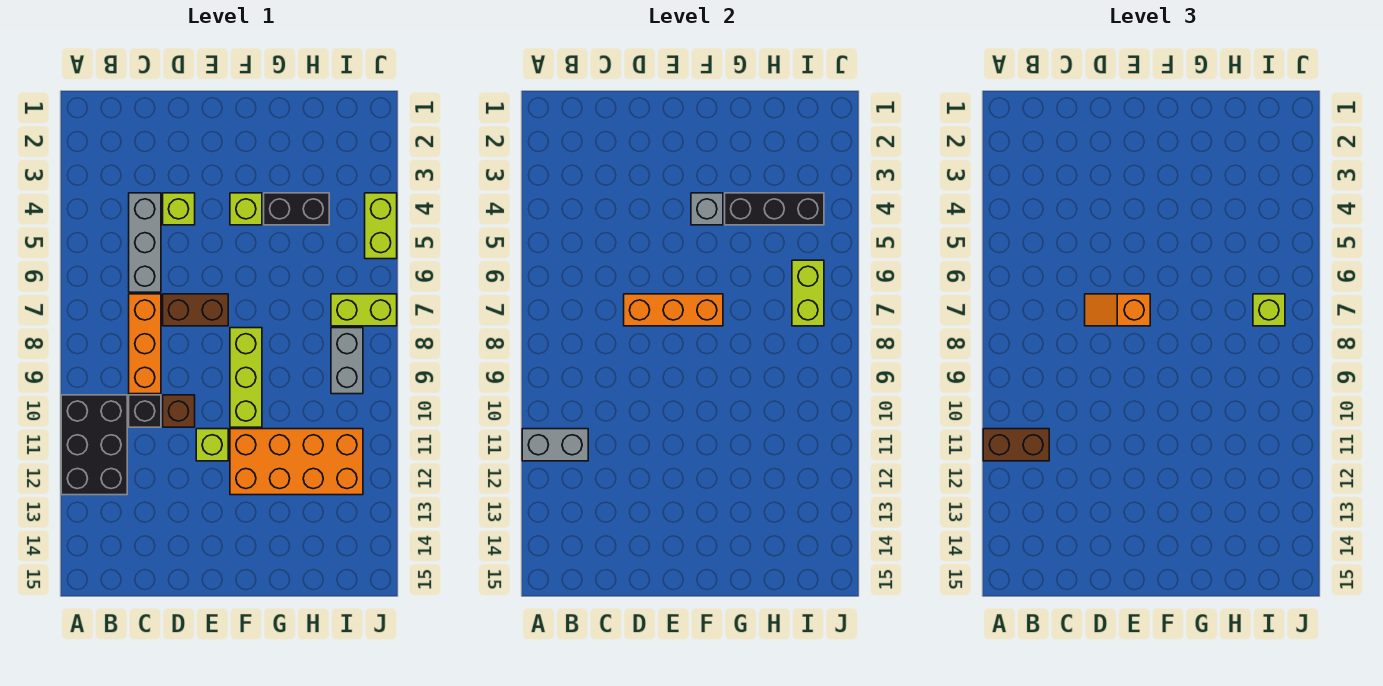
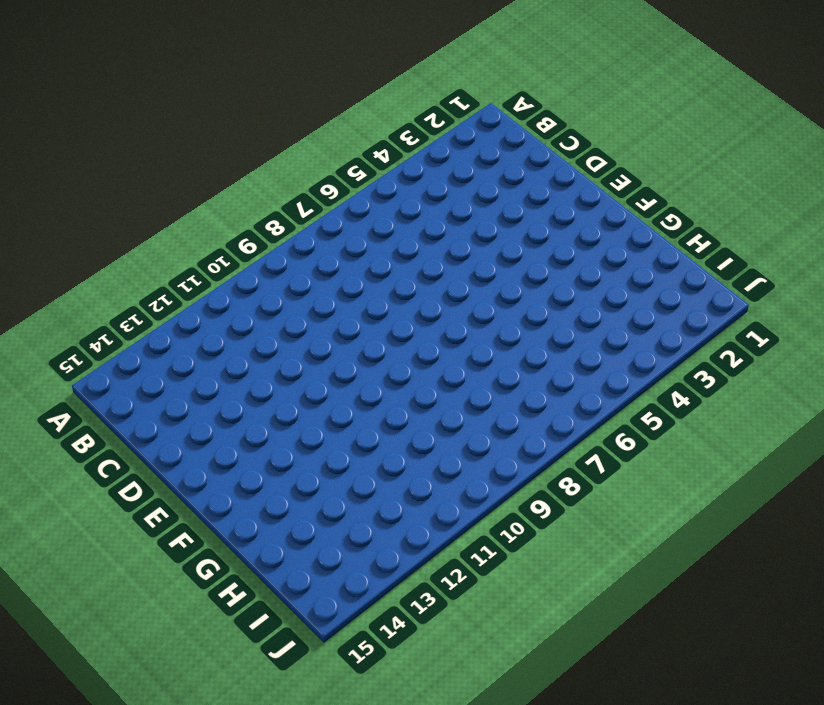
none -> black brick A10:B12 level 1
none -> grey brick C4:C6 level 1
none -> orange brick C7:C9 level 1

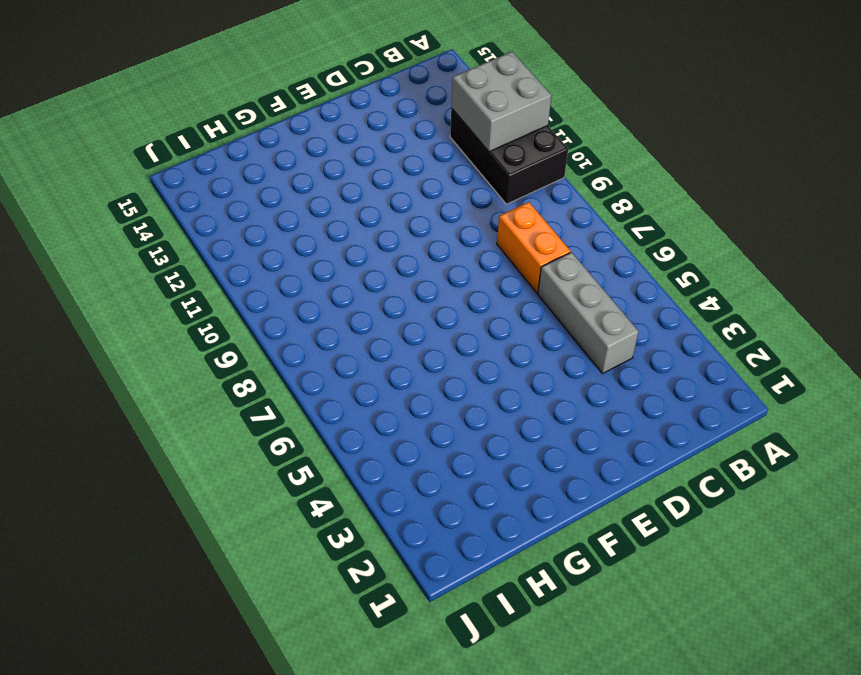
grey brick A11:B12 level 2 -> grey brick A11:B11 level 2
orange brick C7:C8 level 1 -> orange brick C7:C9 level 1
none -> black brick C10 level 1
none -> lime brick D4 level 1
none -> brown brick D7:E7 level 1

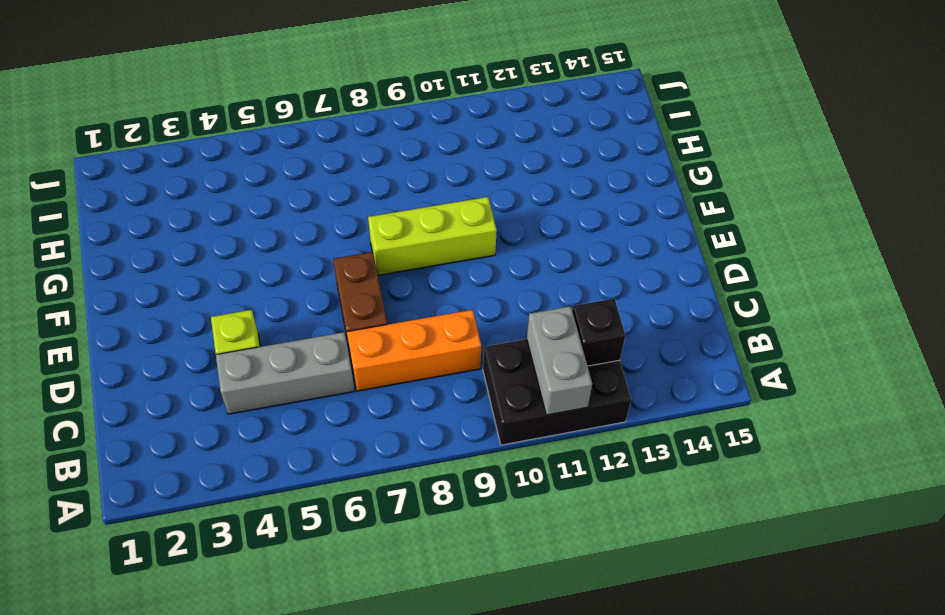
black brick B12 level 2 -> black brick C10 level 1
none -> brown brick D10 level 1
none -> lime brick E11 level 1
none -> lime brick F4 level 1

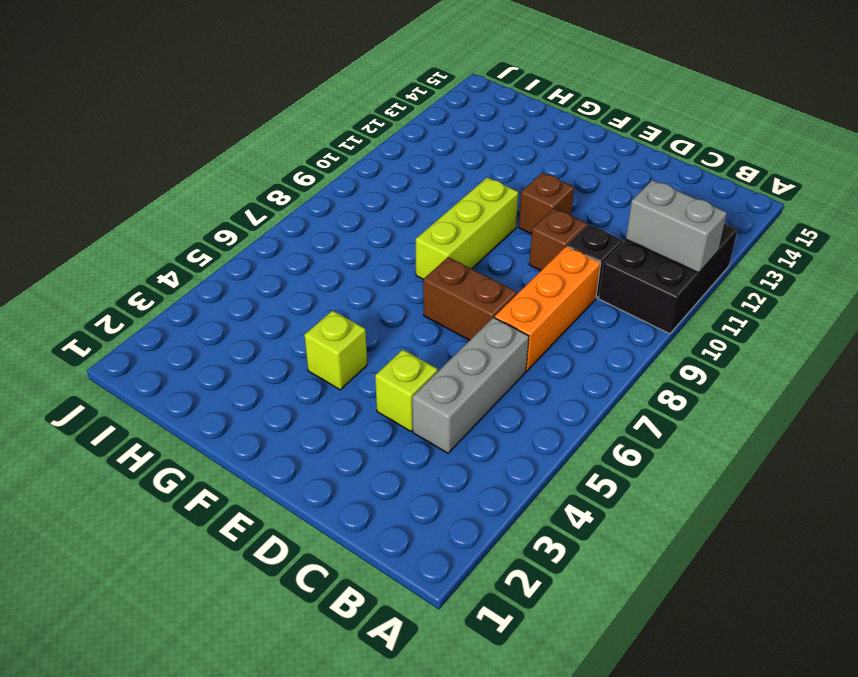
brown brick E11 level 1 -> lime brick E11 level 1
none -> orange brick F11:I12 level 1
none -> black brick G4:H4 level 1
none -> lime brick I7:J7 level 1

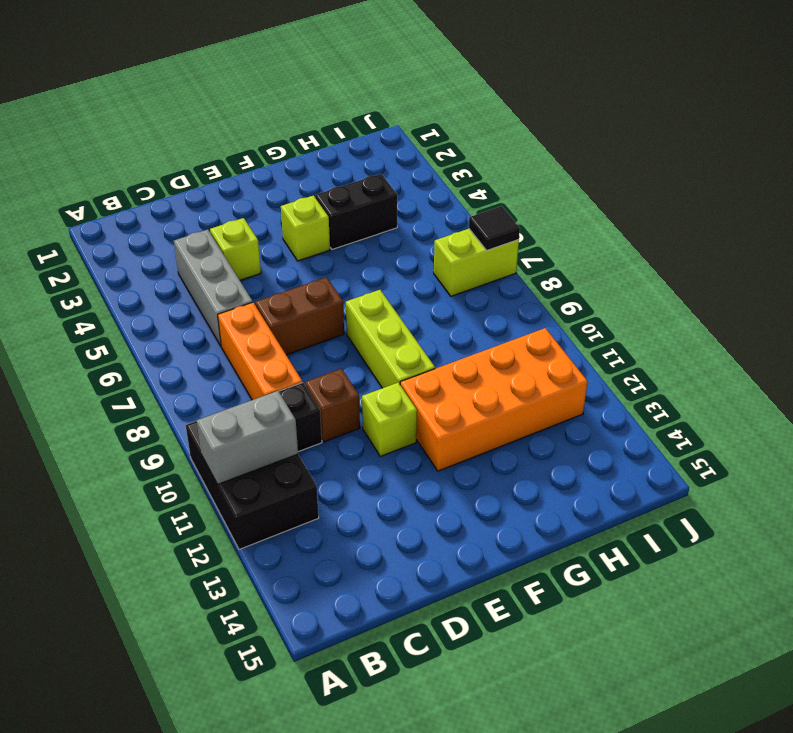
black tile J7 level 2 -> none
none -> grey brick I8:I9 level 1
none -> lime brick J4:J5 level 1
none -> orange brick D7:F7 level 2

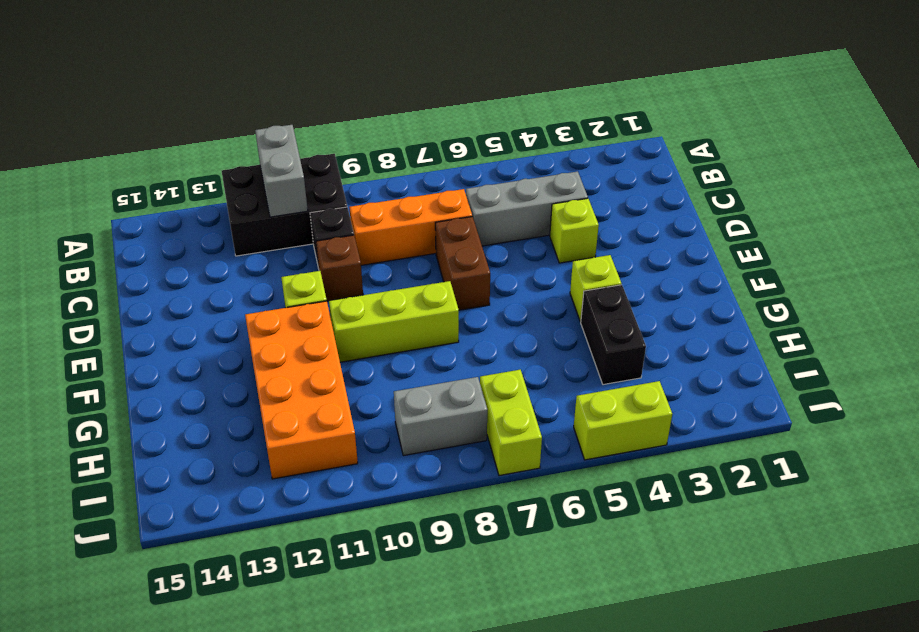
none -> orange brick D7:F7 level 2
none -> grey brick F4 level 2
none -> black brick G4:I4 level 2

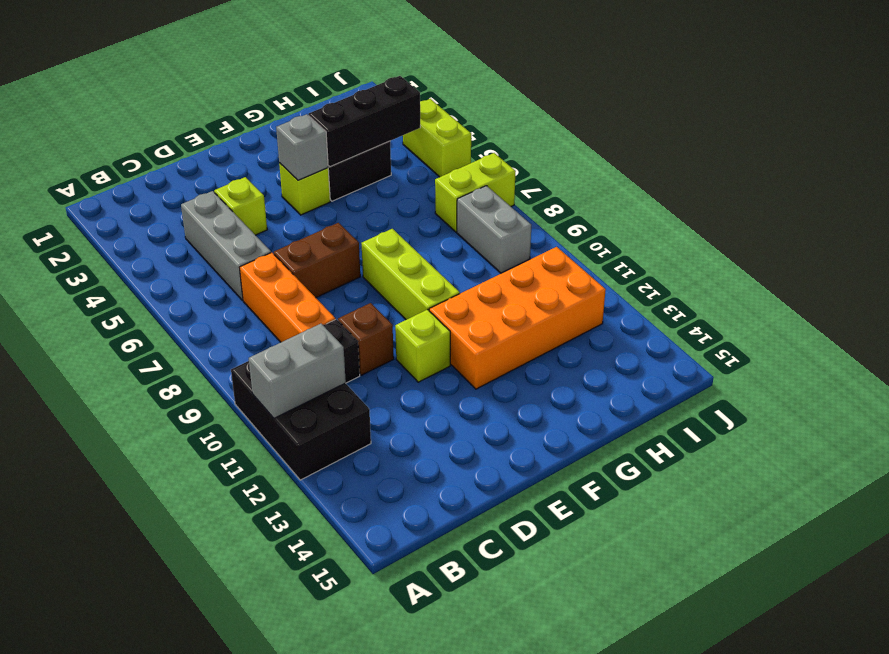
none -> orange brick D7:F7 level 2
none -> lime brick I6:I7 level 2
none -> brown brick A11:B11 level 3

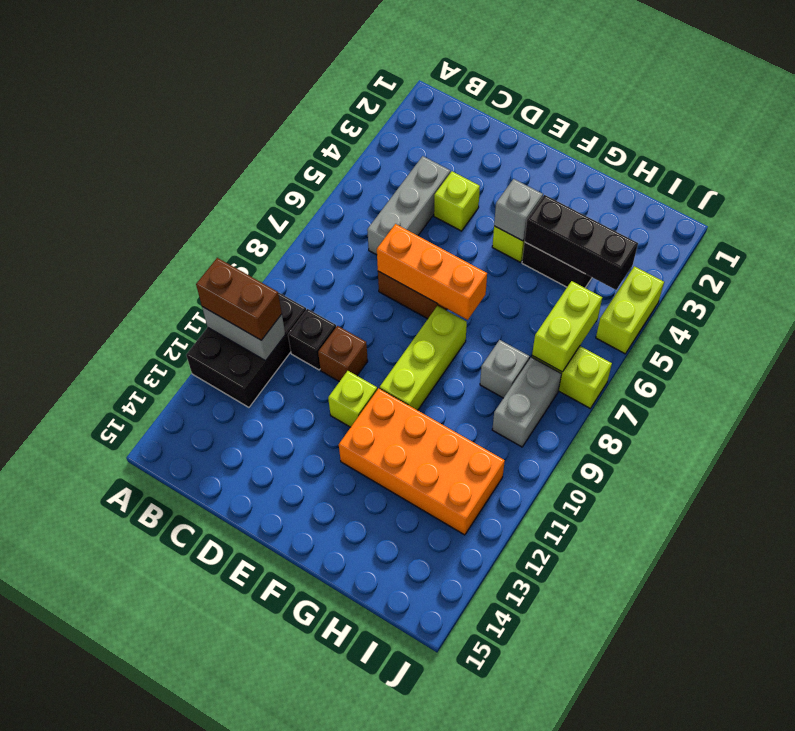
grey brick H8 level 1 -> none
none -> orange brick C7:C9 level 1
none -> orange slope D7:E7 level 3 top E
none -> lime brick I7 level 3

